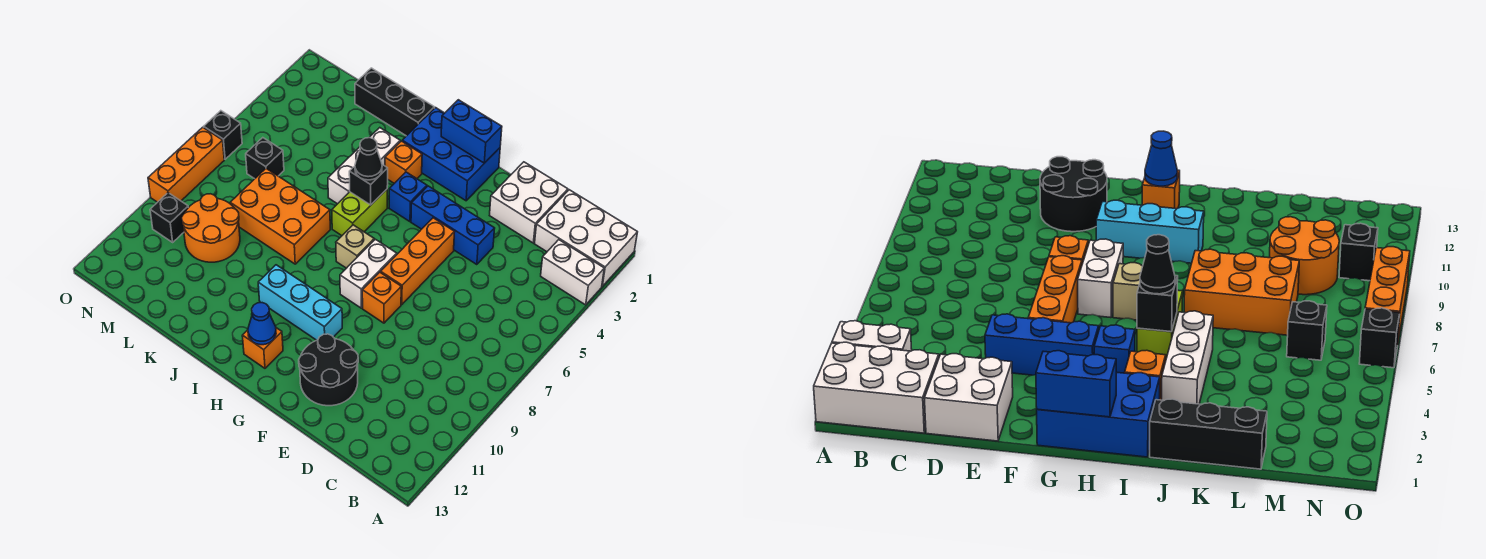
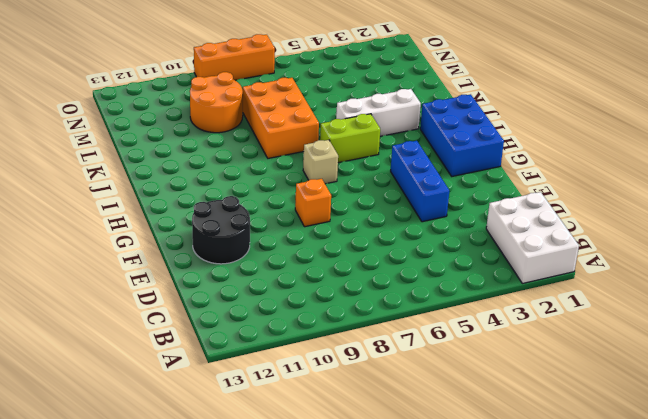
none -> white brick A3:B3 level 1
none -> white brick D1:E2 level 1
none -> orange brick F5:F7 level 1

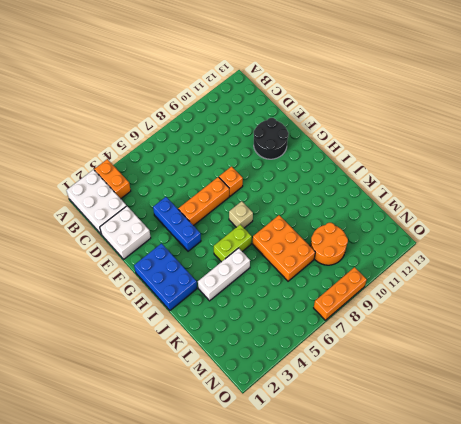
orange brick A3:B3 level 1 -> white brick A3:B3 level 1
none -> white brick G7:G8 level 1
none -> cyan brick G10:I10 level 1
none -> blue brick H4 level 1

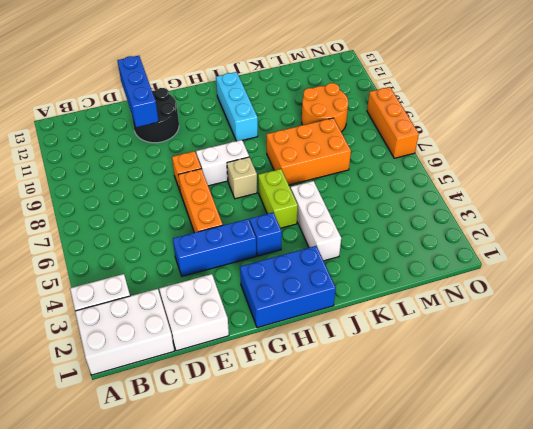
blue brick E11:E13 level 2 -> none
white brick G8:H8 level 1 -> white brick G7:G8 level 1
cyan brick I10:I12 level 1 -> cyan brick G10:I10 level 1
none -> orange brick H12 level 1
none -> orange brick I3 level 1
none -> black brick J1:L1 level 1

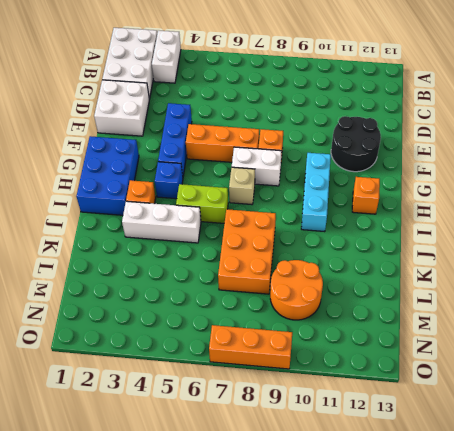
none -> black brick J1:L1 level 1
none -> black brick M6 level 1
none -> black brick N10 level 1

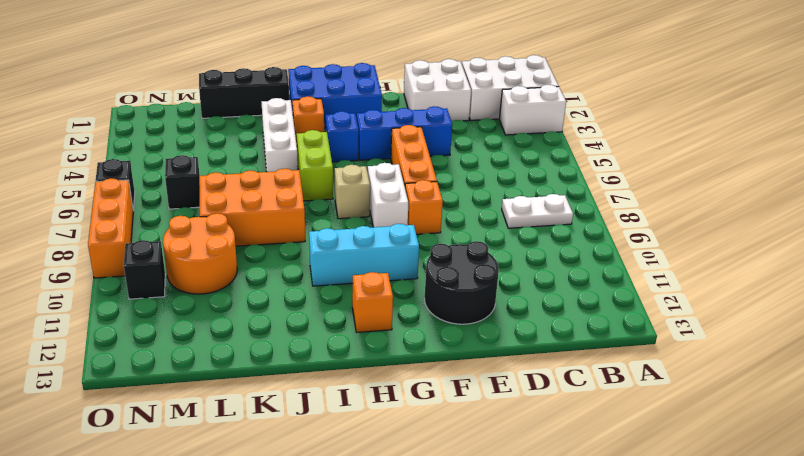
white plate B8:C8 level 1 -> none
none -> blue brick G1:H1 level 2
none -> blue cone H12 level 2
none -> black brick I5 level 2

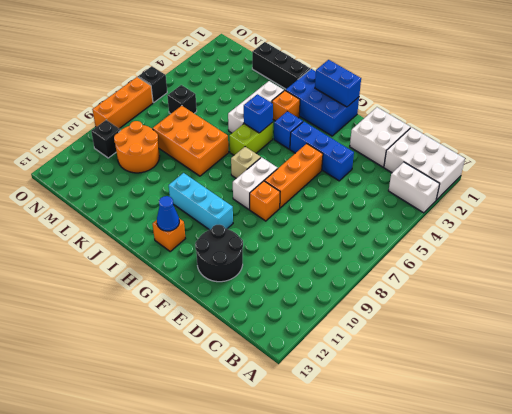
blue brick I5 level 2 -> black brick I5 level 2
none -> black cone I5 level 3

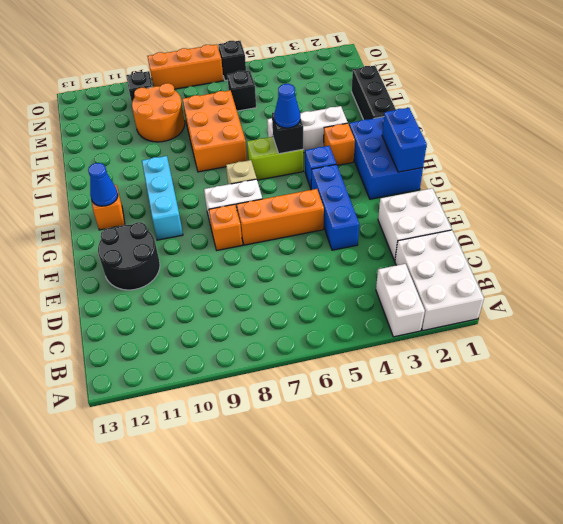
blue cone I5 level 3 -> black cone I5 level 3

